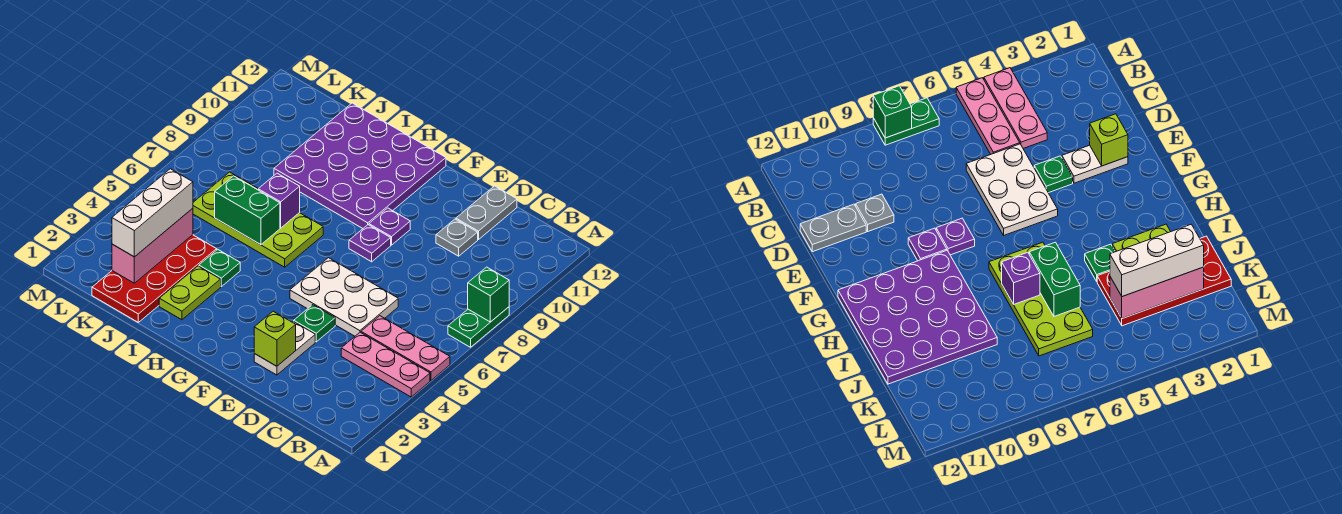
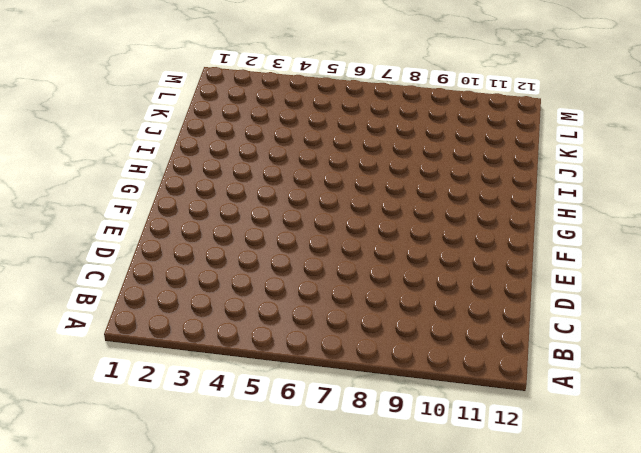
none -> pink plate A4:C4 level 1
none -> pink plate A5:C5 level 1
none -> green plate A7:A8 level 1

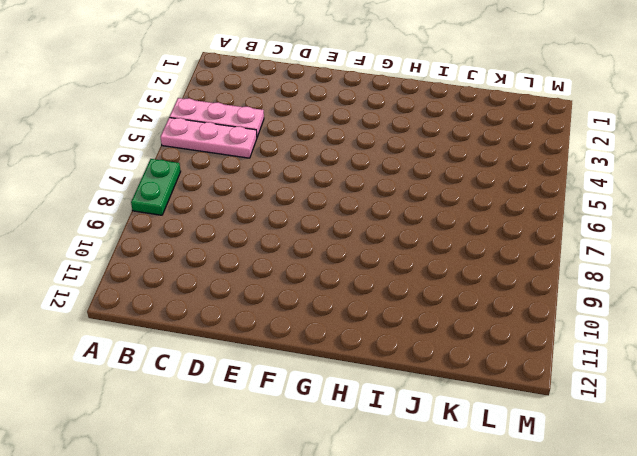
none -> white plate D5:F6 level 1
none -> grey plate D10 level 1
none -> grey plate D11:D12 level 1

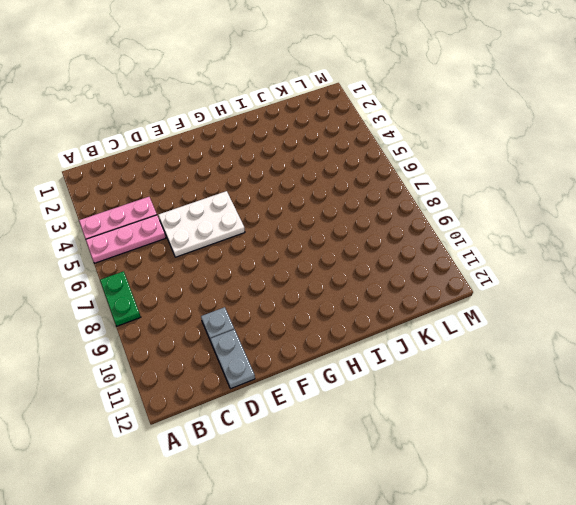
none -> white plate E2:E3 level 1
none -> green plate E4 level 1
none -> purple plate F8 level 1

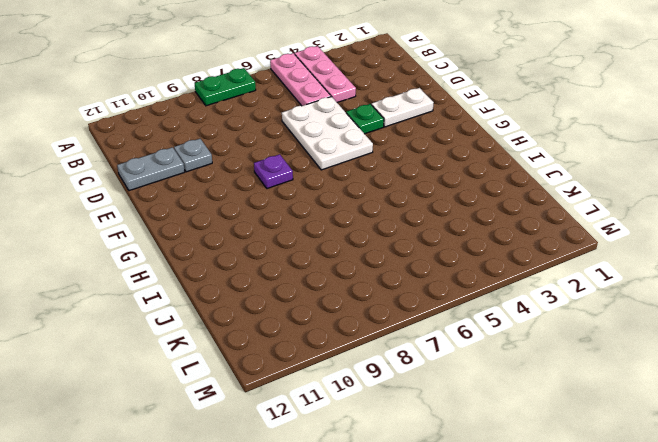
none -> purple plate F9 level 1
none -> purple plate G9:J12 level 1
none -> lime plate H6:K7 level 1

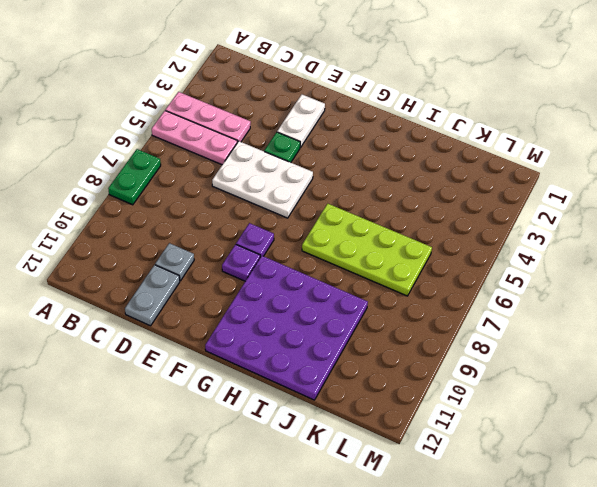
none -> lime plate I2:I3 level 1
none -> green plate I4 level 1
none -> red plate J1:K4 level 1

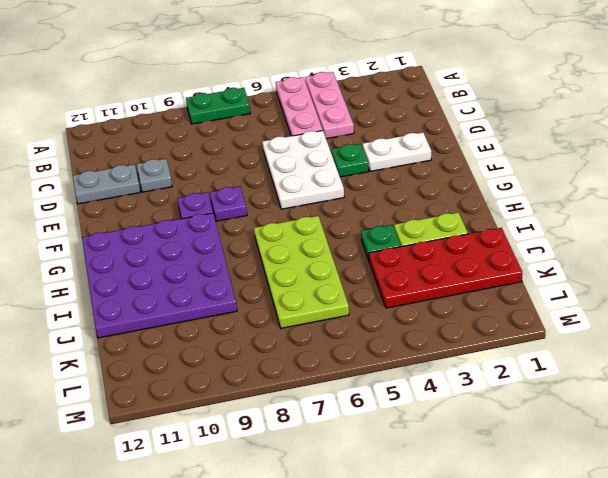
none -> green brick A8 level 2
none -> lime brick E2 level 2
none -> green brick I6:J6 level 2

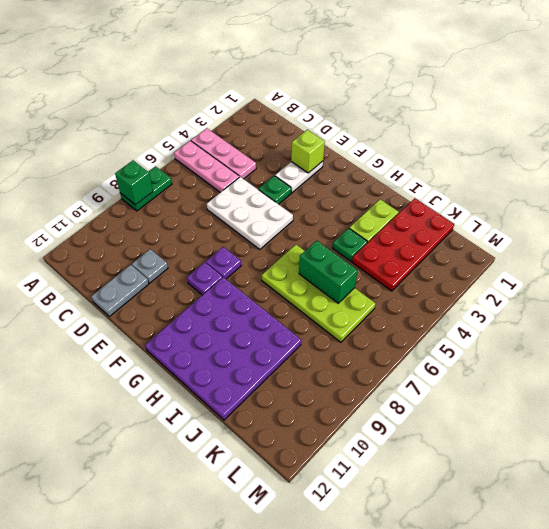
none -> purple brick I7 level 2
none -> pink brick K2:K4 level 2
none -> white brick K2:K4 level 3

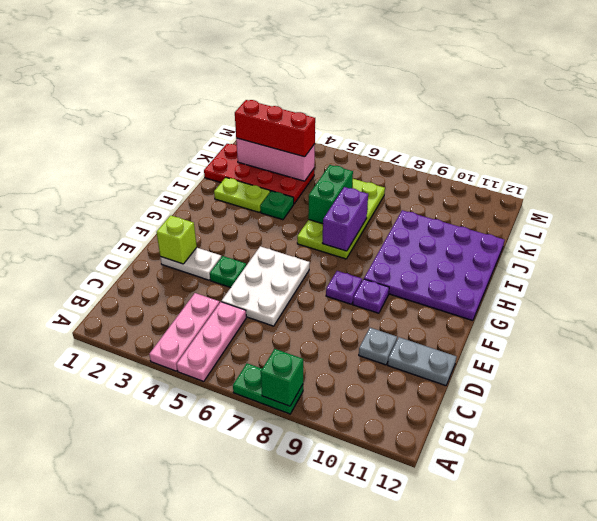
purple brick H7:I7 level 2 -> purple brick I7 level 2
red brick K2:K4 level 3 -> white brick K2:K4 level 3

